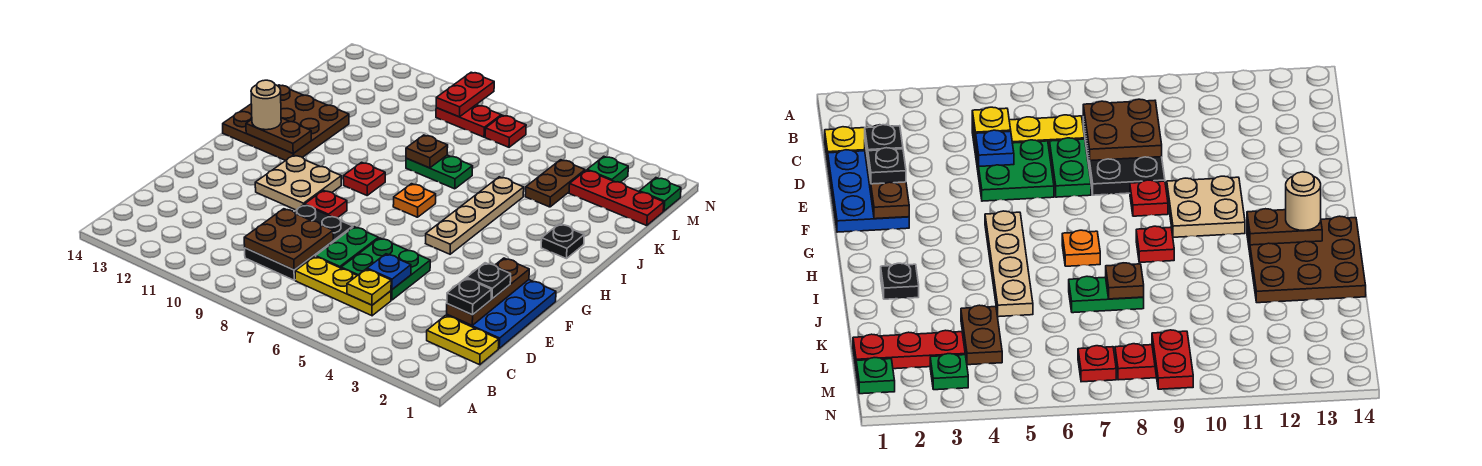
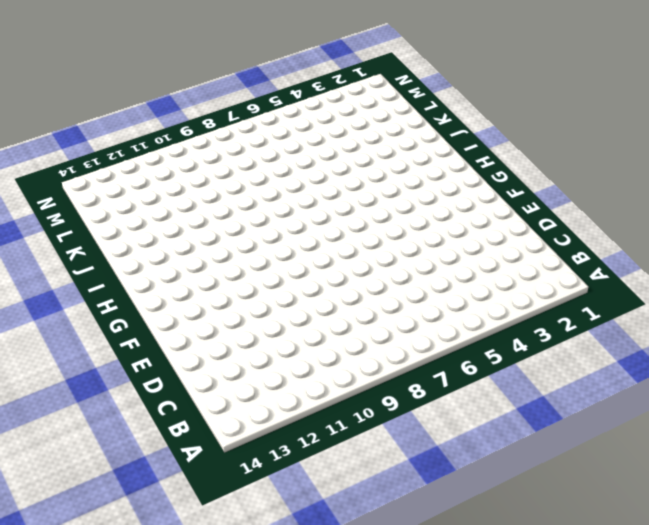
none -> yellow plate C1:C2 level 1
none -> yellow plate C5:C7 level 1
none -> black plate C8:E9 level 1
none -> blue plate D1:F2 level 1

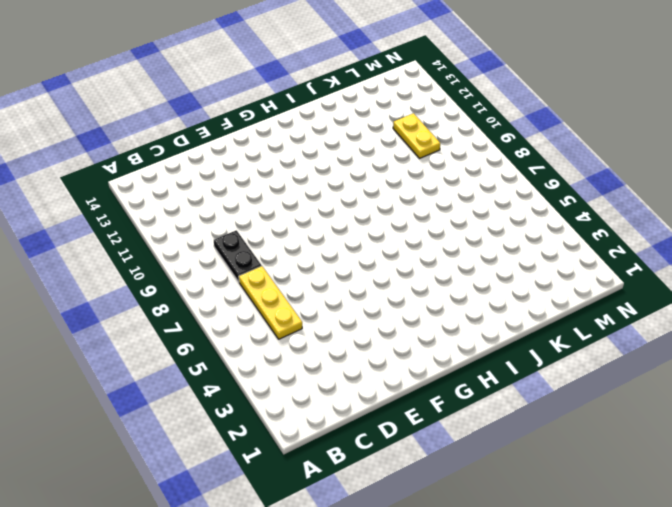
black plate C8:C9 level 1 -> black plate C8:E9 level 1
yellow plate L10:L11 level 1 -> yellow plate C1:C2 level 1
none -> blue plate D1:F2 level 1
none -> green plate D5:E6 level 1
none -> green plate D7:E7 level 1
none -> red plate F9 level 1

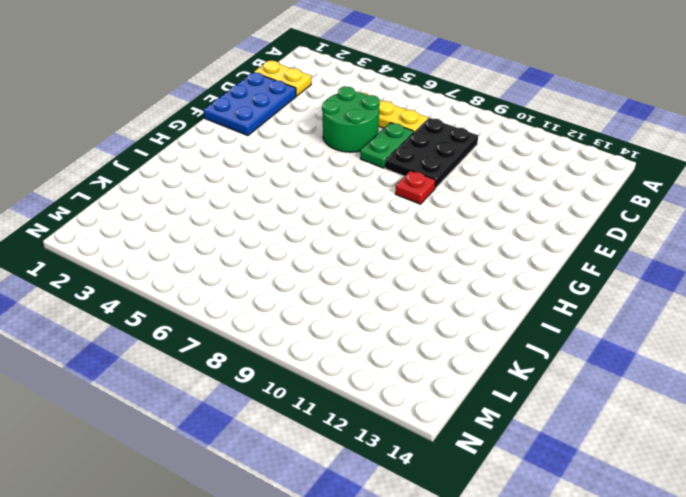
green round brick D5:E6 level 1 -> green plate D5:E6 level 1
none -> tan plate F10:G11 level 1
none -> tan plate G5:J5 level 1
none -> orange plate H7 level 1
none -> red plate H9 level 1

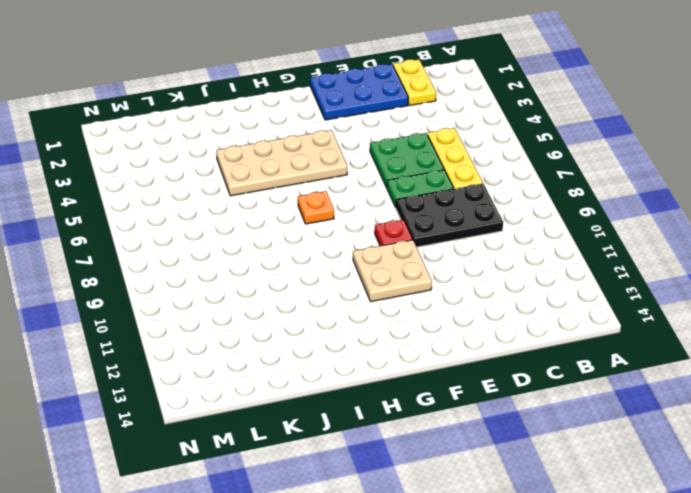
tan plate G4:J5 level 1 -> tan plate G5:J5 level 1
none -> red plate H9 level 1
none -> brown plate H12:J14 level 1
none -> black plate I2 level 1
none -> green plate J7:J8 level 1

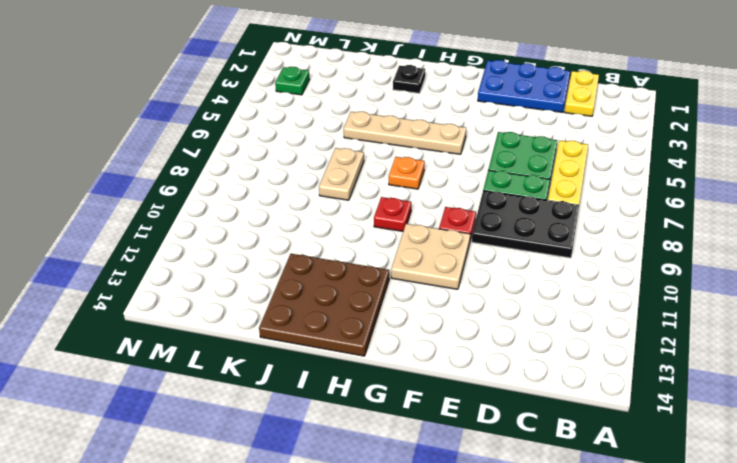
tan plate J7:J8 level 1 -> green plate J7:J8 level 1
none -> brown plate K4:L4 level 1
none -> red plate L1:L3 level 1
none -> green plate M1 level 1
none -> red plate M7 level 1

